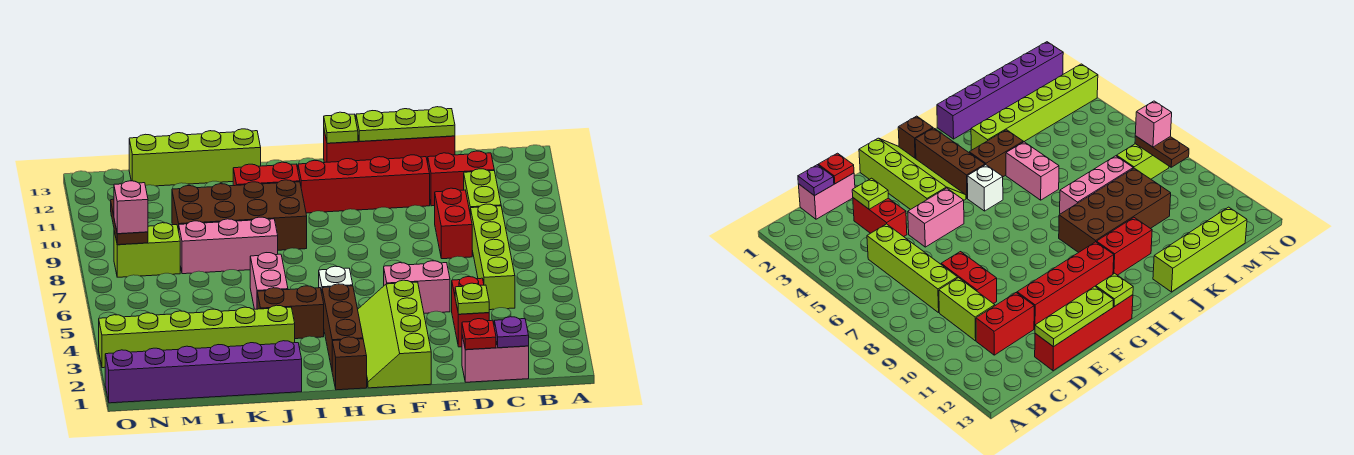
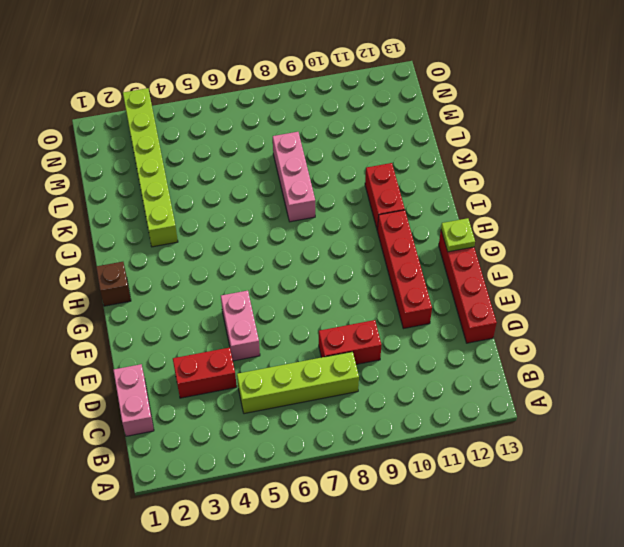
none -> lime brick C9:C10 level 1
none -> red brick C11:D11 level 1
none -> lime slope F1:G4 level 1 top F

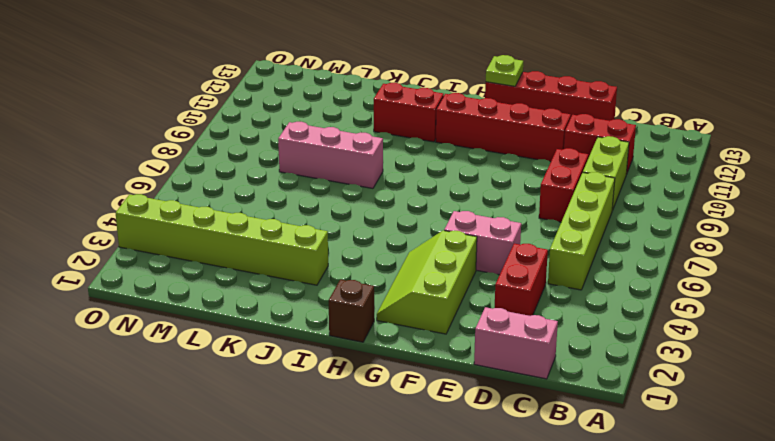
lime slope F2:G4 level 1 top F -> lime slope F1:G4 level 1 top F
none -> brown brick H2:H4 level 1
none -> white brick H5 level 1
none -> brown brick I4:J4 level 1

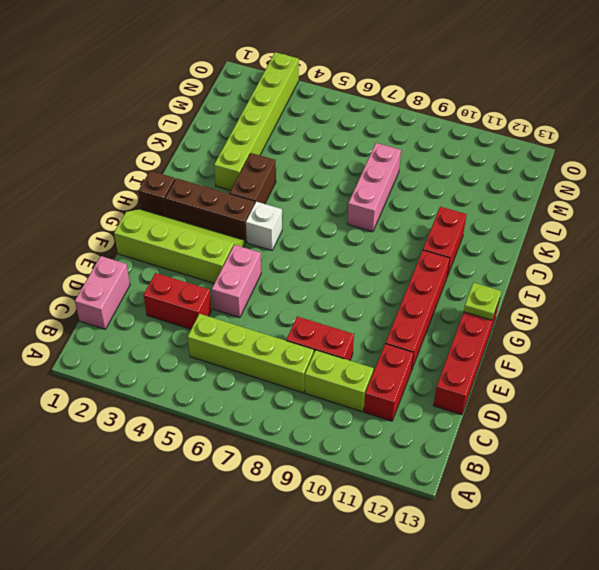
none -> brown brick I9:L10 level 1
none -> purple brick J1:O1 level 1
none -> pink brick J5:J6 level 1

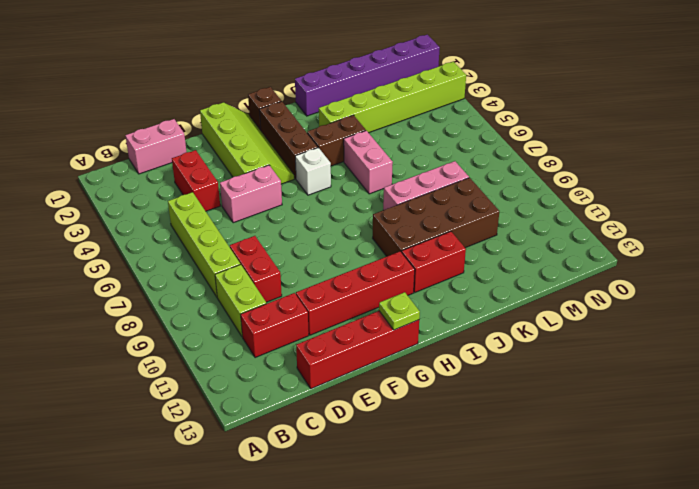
none -> lime brick J13:M13 level 1
none -> lime brick M8:N8 level 1
none -> purple plate C1 level 2

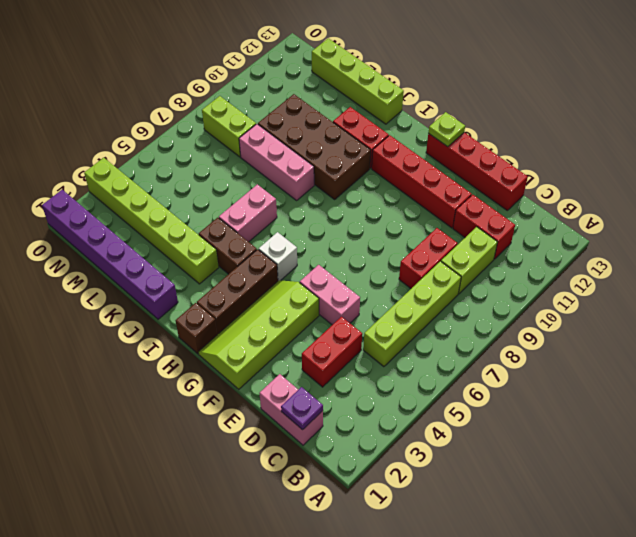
none -> red plate D1 level 2
none -> lime plate D3 level 2
none -> lime plate D13:F13 level 2

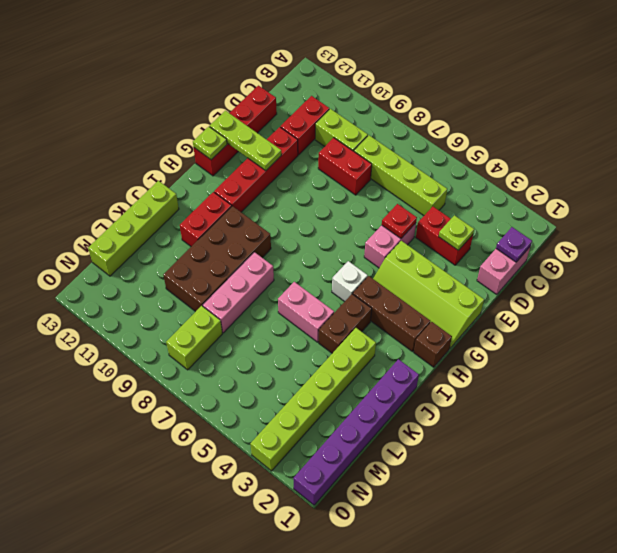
red plate E5 level 2 -> red plate D1 level 2
lime plate F11:F13 level 2 -> lime plate D13:F13 level 2
none -> brown plate N8:N9 level 2
none -> pink brick N8 level 3

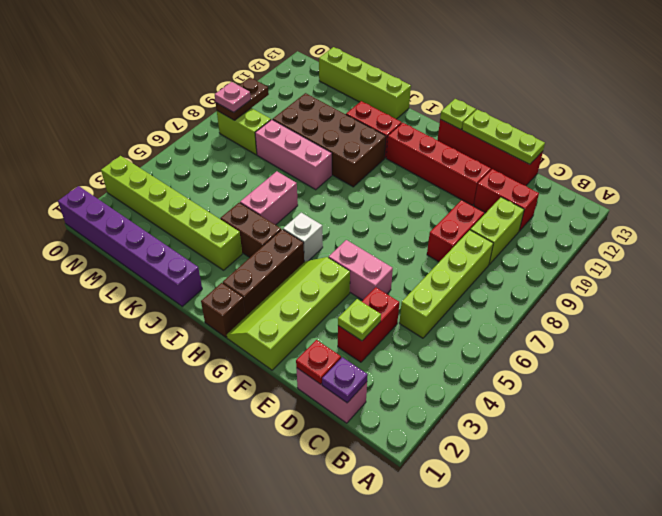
pink plate N8 level 3 -> pink brick N8 level 3

